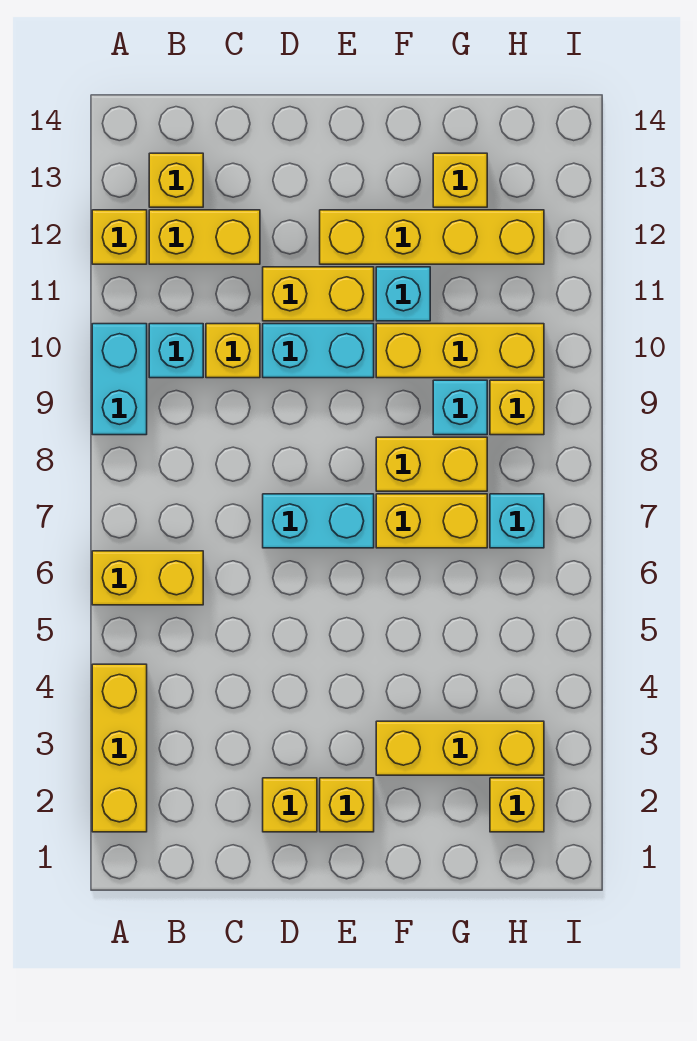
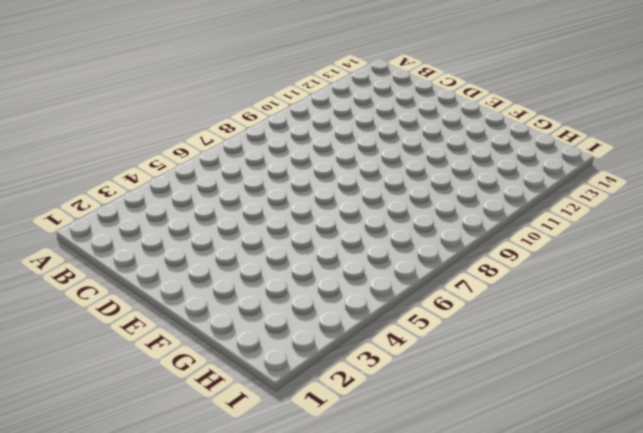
none -> yellow brick A2:A4 level 1
none -> yellow brick A6:B6 level 1
none -> cyan brick A9:A10 level 1

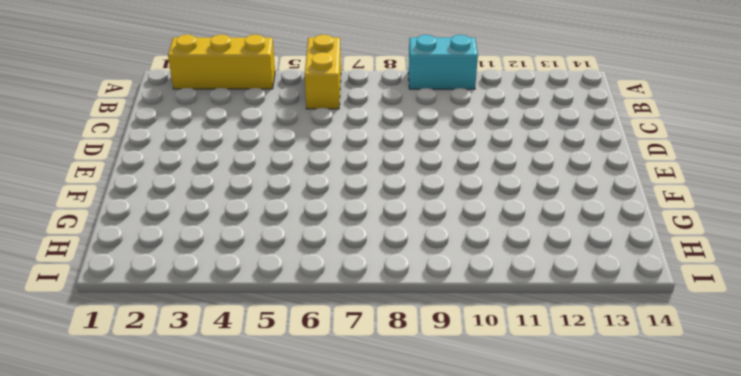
none -> yellow brick A12 level 1
none -> cyan brick B10 level 1
none -> yellow brick B12:C12 level 1

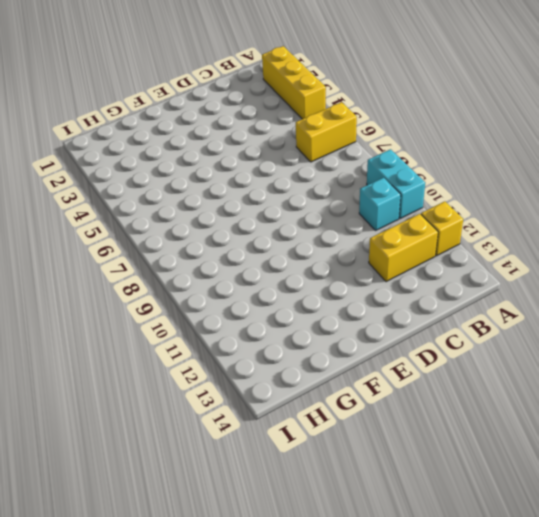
none -> yellow brick B13 level 1
none -> yellow brick C10 level 1
none -> yellow brick D2 level 1

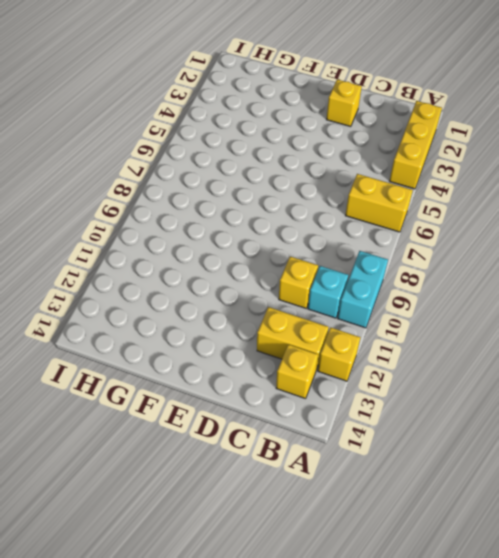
none -> cyan brick D7:E7 level 1
none -> cyan brick D10:E10 level 1
none -> yellow brick D11:E11 level 1

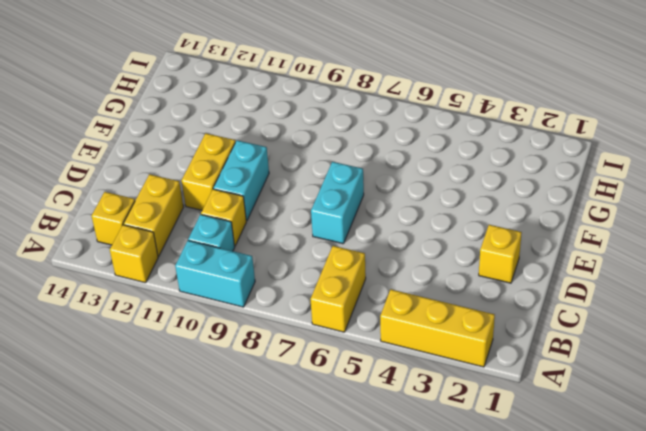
none -> yellow brick E2 level 1
none -> yellow brick E12:H12 level 1
none -> yellow brick F3:H3 level 1

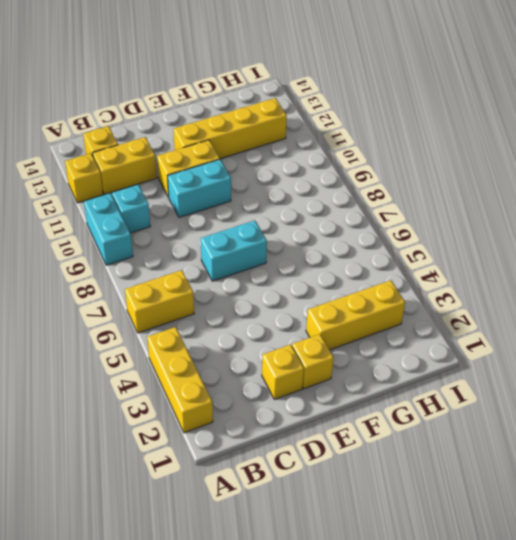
none -> yellow brick C10 level 1
none -> yellow brick F7:G7 level 1
none -> yellow brick F8:G8 level 1

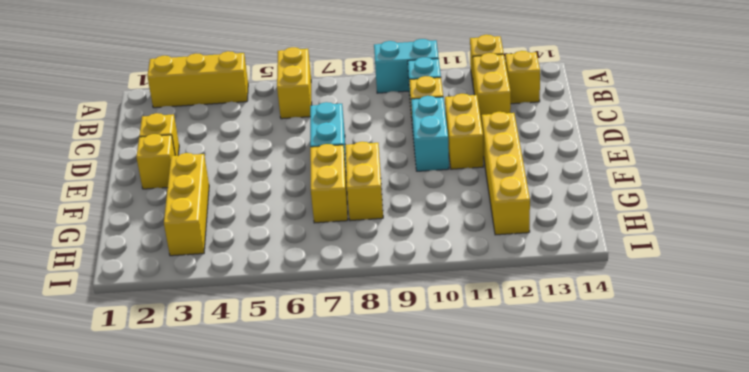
none -> yellow brick F10:H10 level 1
none -> cyan brick F11 level 1
none -> cyan brick G9 level 1

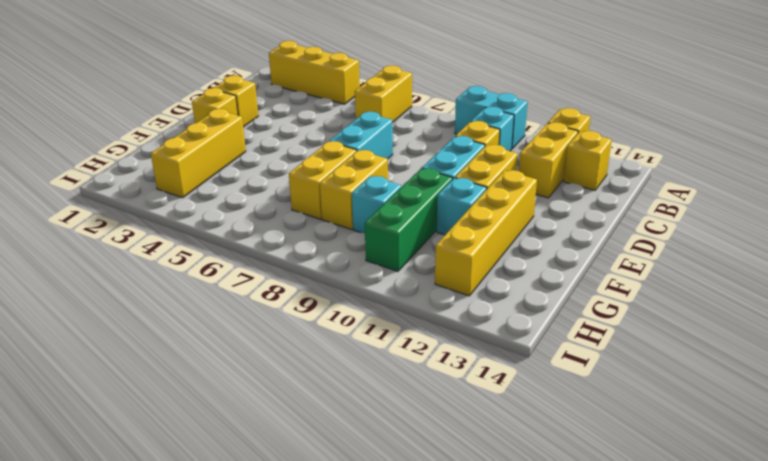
green brick F10:H10 level 1 -> yellow brick F10:H10 level 1
none -> yellow brick G13 level 1
none -> yellow brick H2 level 1
none -> cyan brick H7 level 1

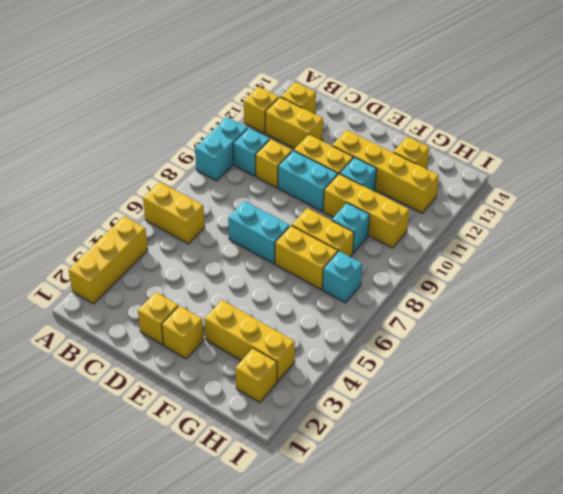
none -> yellow brick H9 level 1

